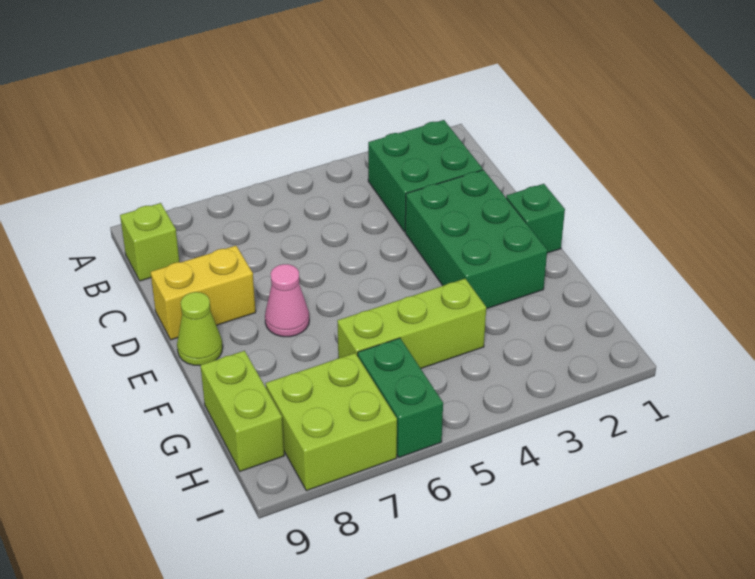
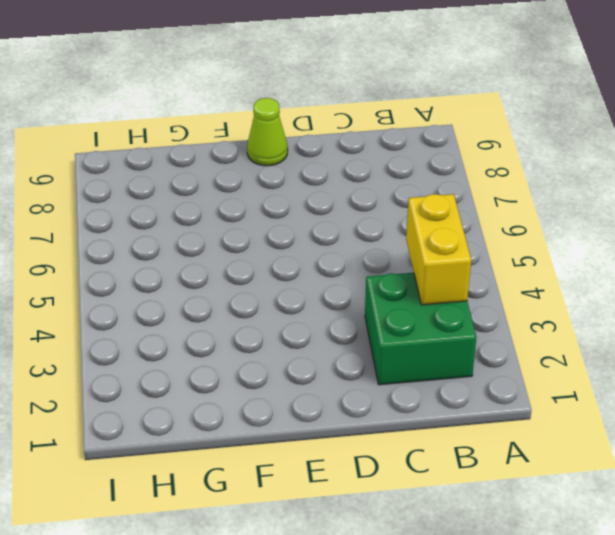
yellow brick B3:B4 level 2 -> yellow brick D8:D9 level 1
none -> lime brick B9 level 1
none -> green brick D2:F3 level 1

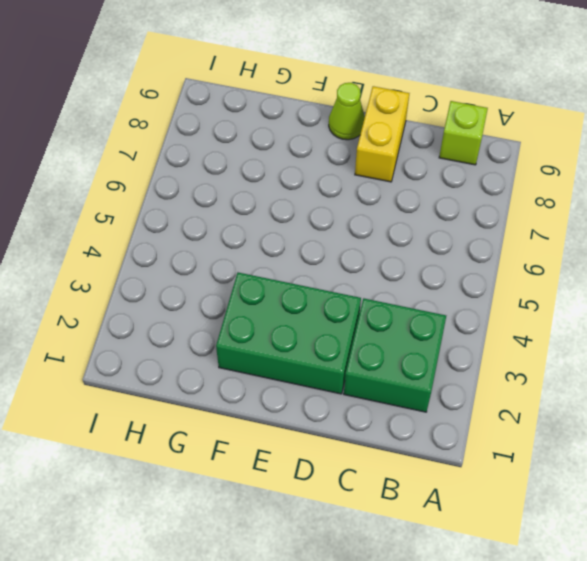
none -> green brick E1 level 1
none -> pink cone E7 level 1

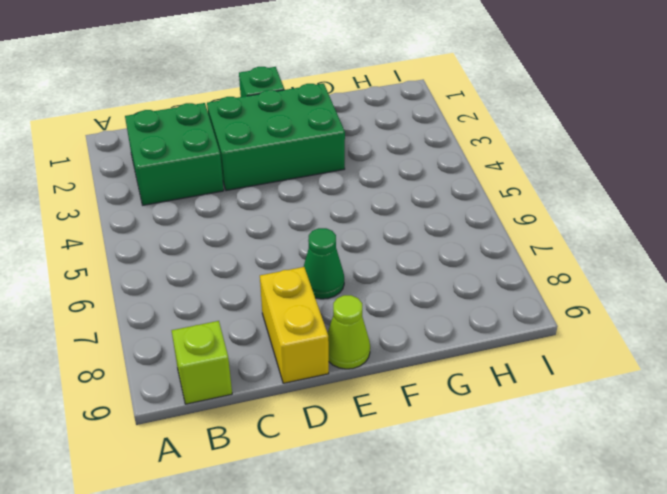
green cone E7 level 1 -> pink cone E7 level 1
none -> lime brick G4:G6 level 1
none -> lime brick G9:H9 level 1

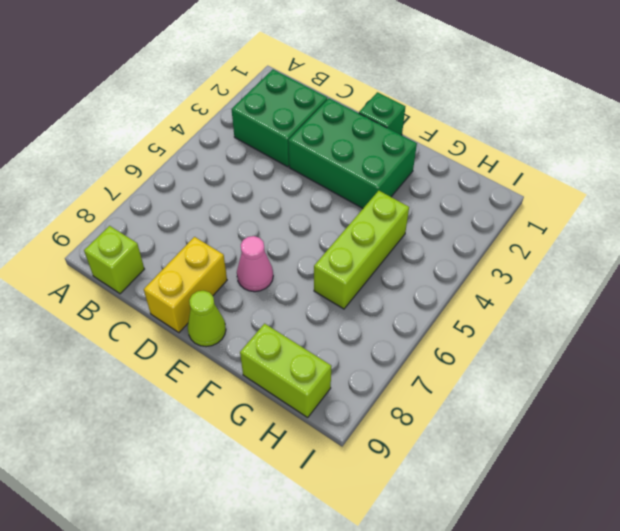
none -> green brick H6:I6 level 1
none -> lime brick H7:I8 level 1

